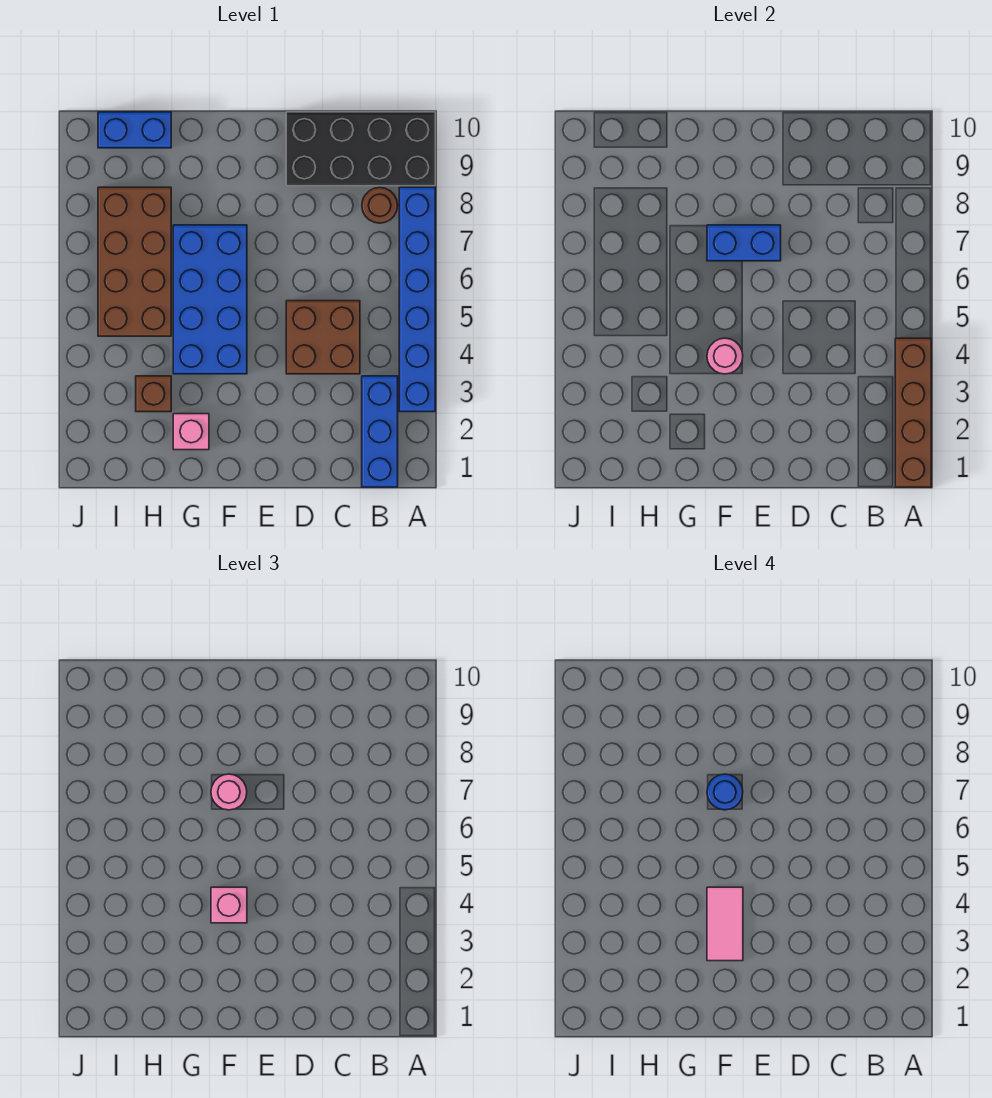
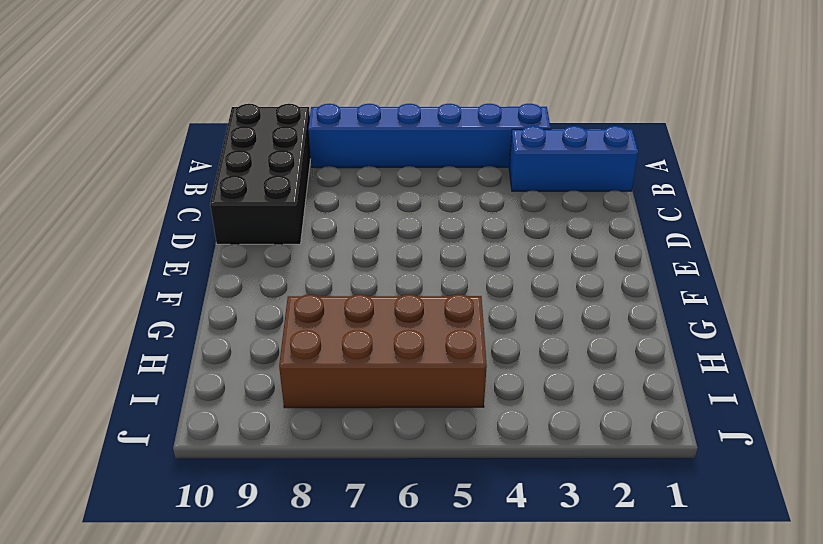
none -> brown round brick B8 level 1
none -> brown brick C4:D5 level 1
none -> blue brick F4:G7 level 1

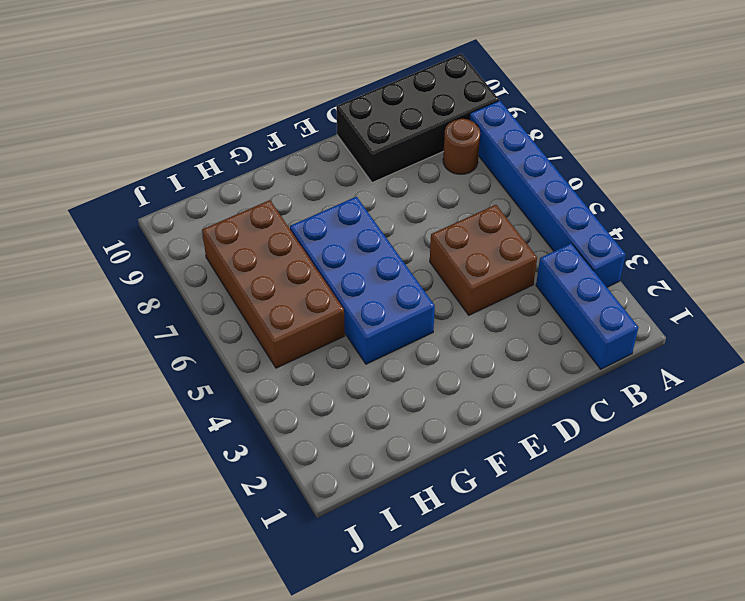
none -> pink brick G2 level 1
none -> brown brick H3 level 1
none -> blue brick H10:I10 level 1

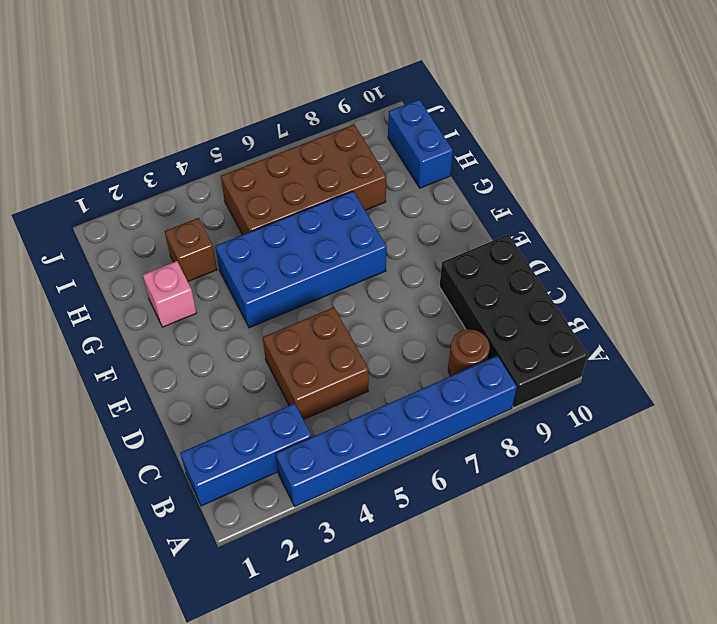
none -> brown brick A1:A4 level 2
none -> blue brick E7:F7 level 2
none -> pink round brick F4 level 2

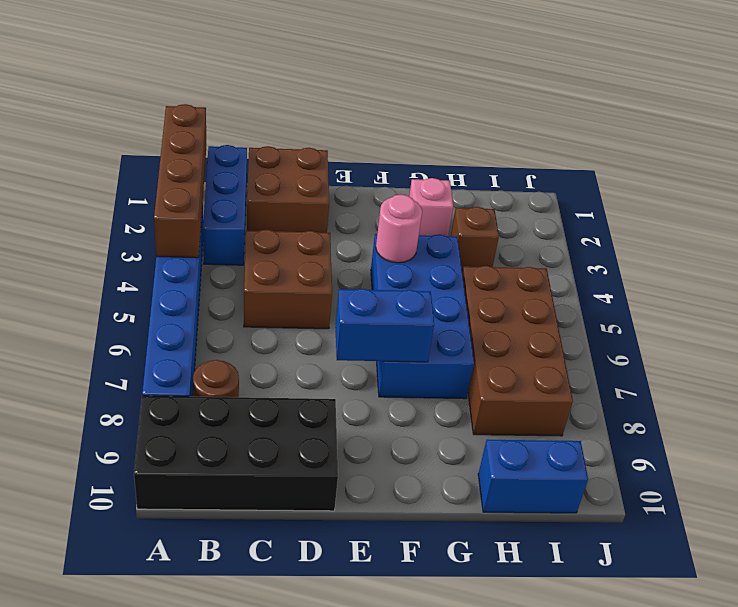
brown brick C1:D2 level 1 -> none
none -> pink brick F4 level 3
none -> pink round brick F7 level 3
none -> pink tile F3:F4 level 4

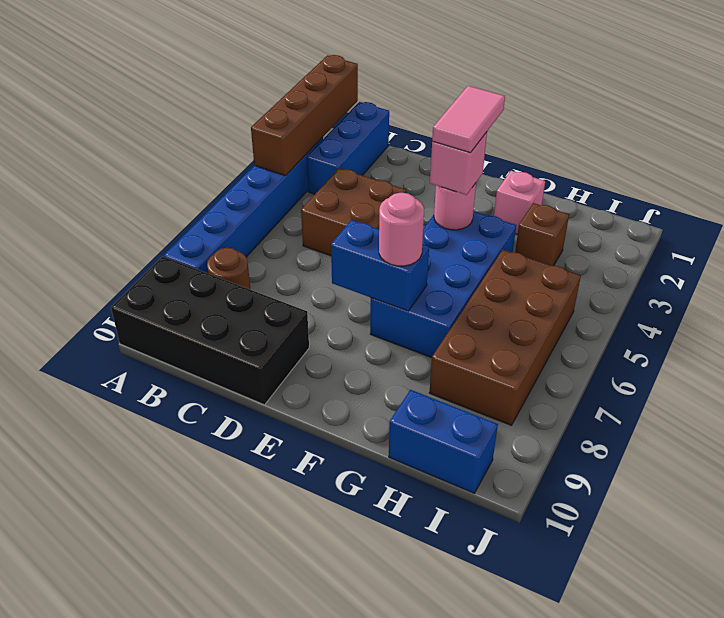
none -> blue round brick F7 level 4

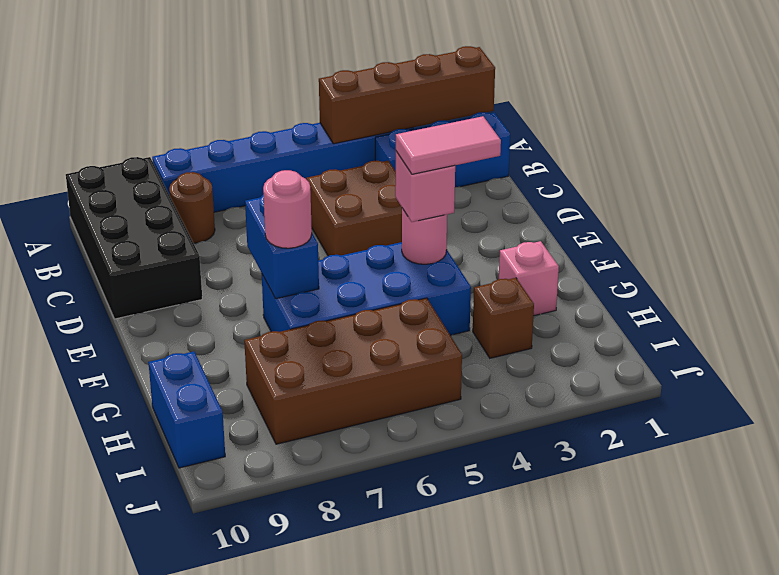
none -> blue round brick F7 level 4

